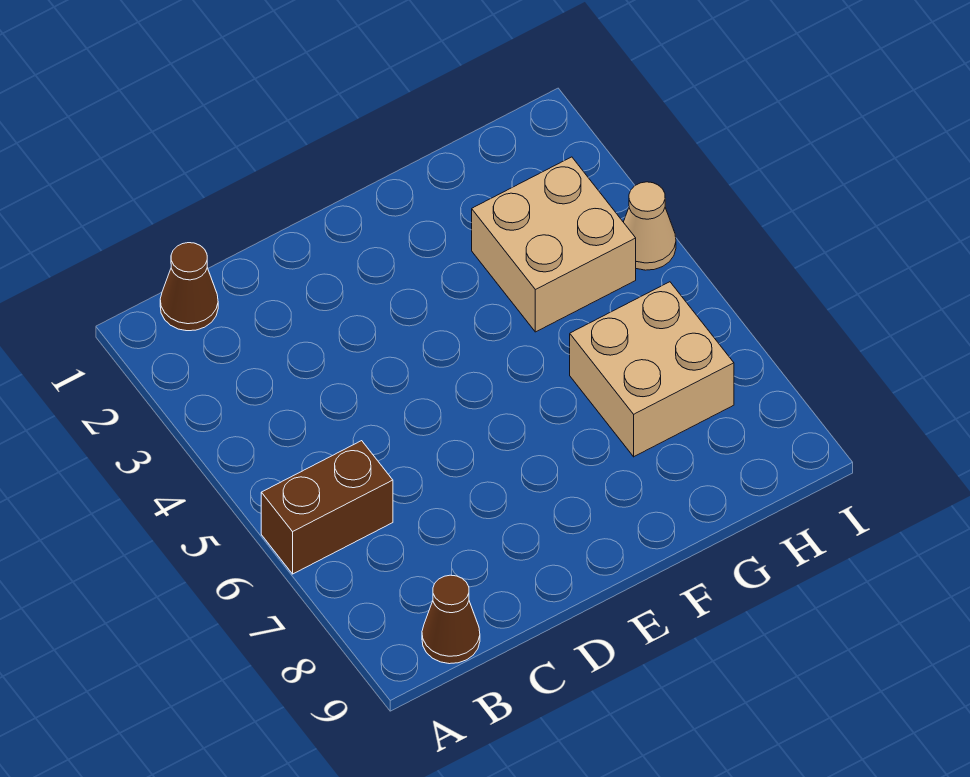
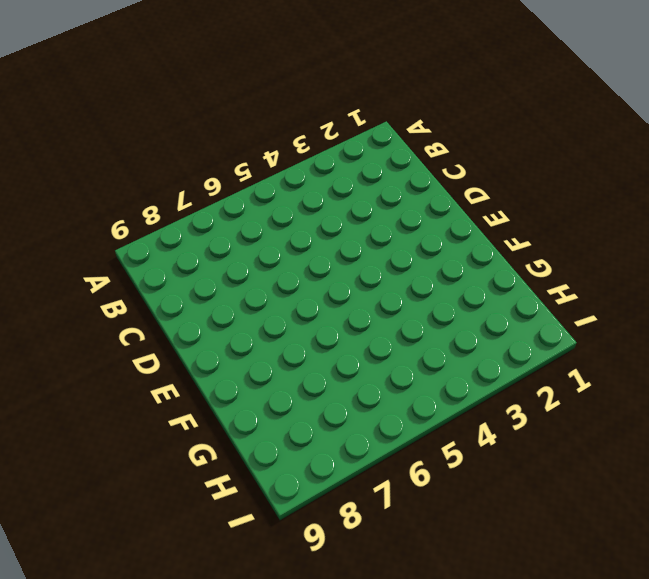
none -> brown brick A6:B6 level 1
none -> brown cone B1 level 1

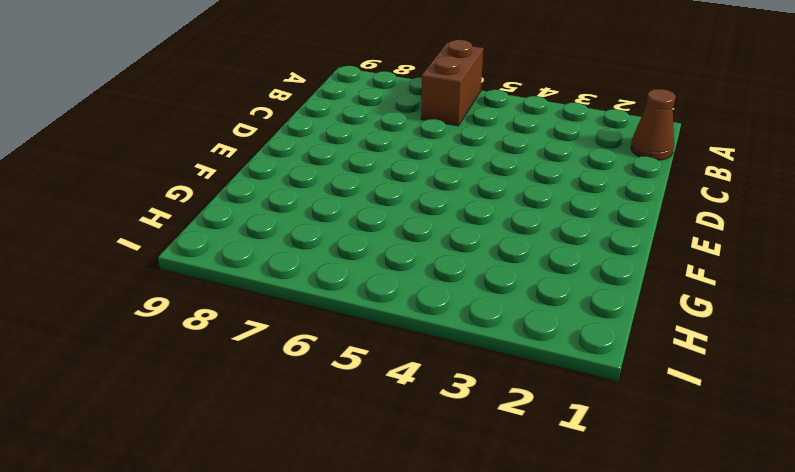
none -> brown cone B9 level 1
none -> tan brick G3:H4 level 1

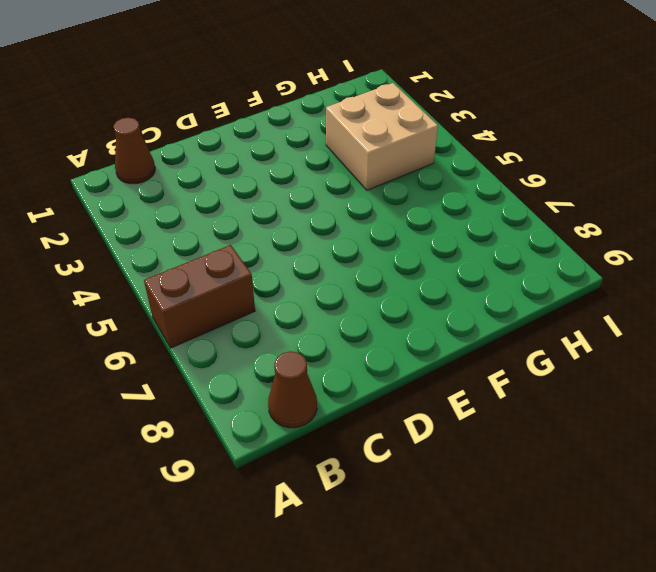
none -> tan brick G6:H7 level 1
none -> tan cone I4 level 1

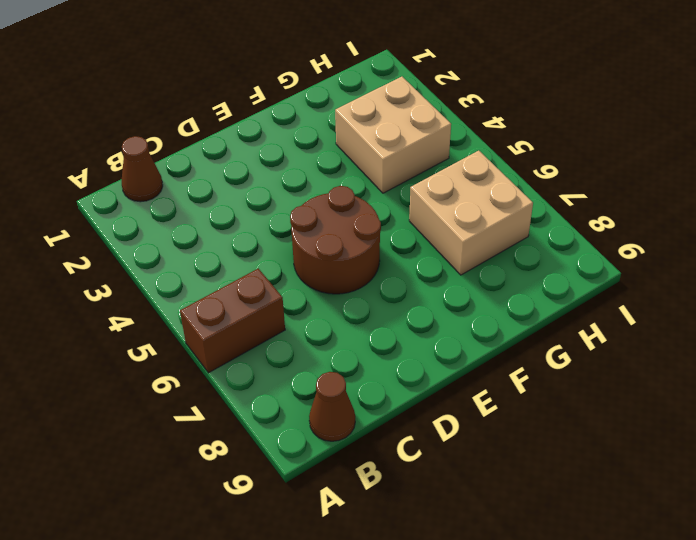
brown round brick D5:E6 level 1 -> none
none -> tan cone I4 level 1

